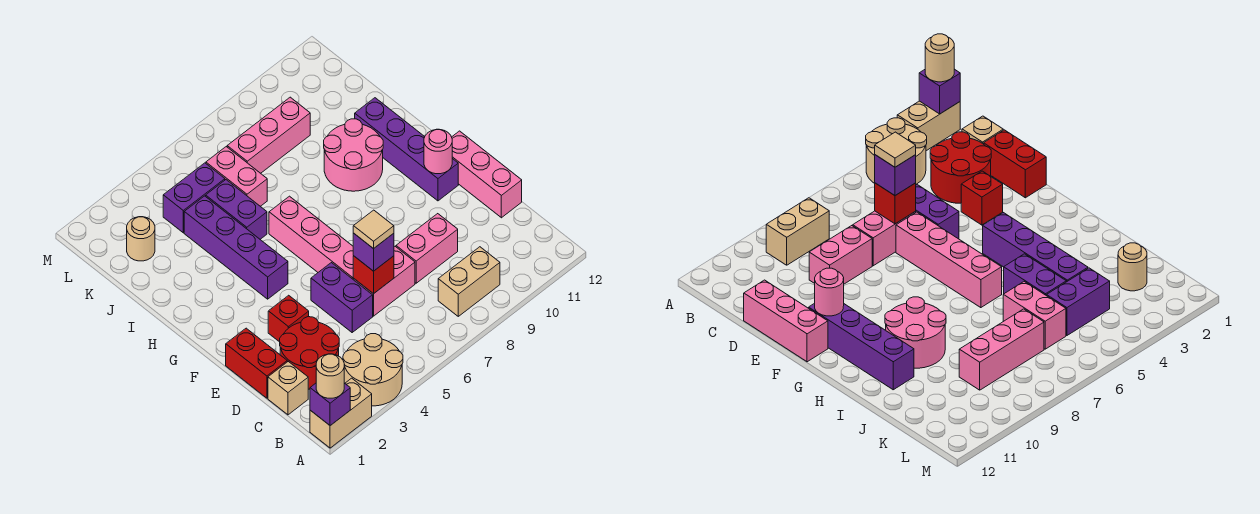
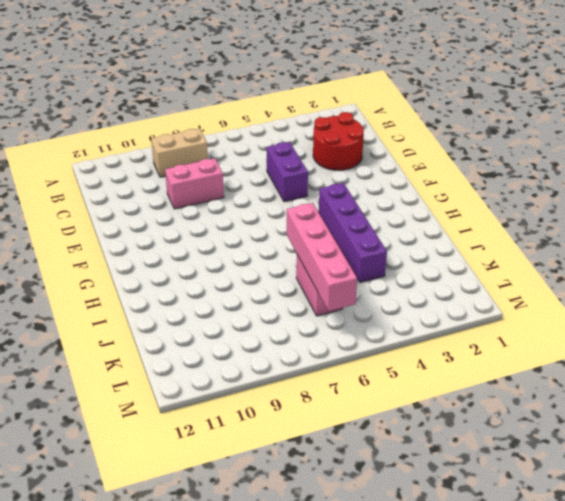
pink brick I6:L6 level 2 -> pink brick E6:H6 level 1
none -> tan brick A1:A2 level 1
none -> tan round brick A3:B4 level 1
none -> tan brick C1 level 1

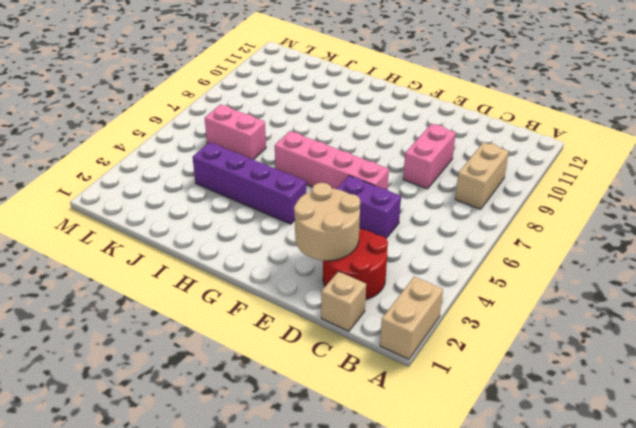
tan round brick D2:E3 level 2 -> tan round brick A3:B4 level 1
none -> red brick D1:E1 level 1
none -> pink brick D6:D7 level 1
none -> pink brick D12:F12 level 1

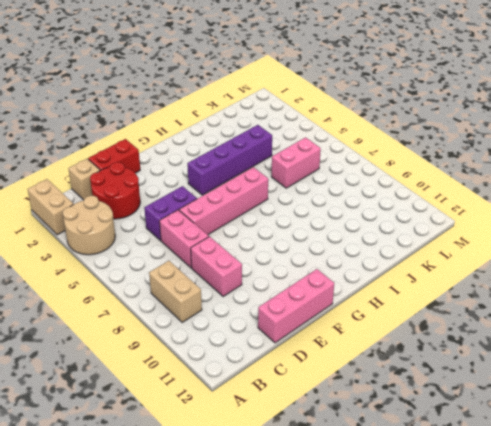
none -> red brick E3 level 1
none -> purple brick F11:I11 level 1
none -> pink round brick H9:I10 level 1

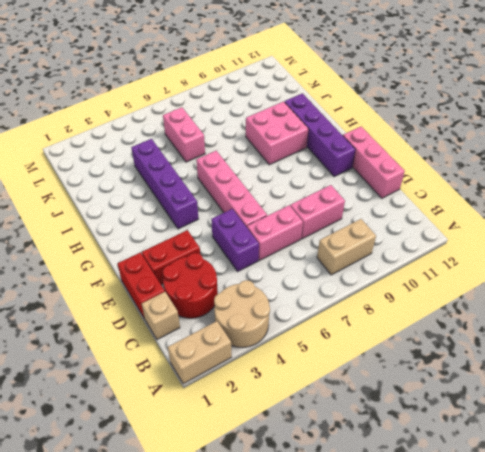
red brick E2:E3 level 1 -> red brick E3 level 1
pink brick H9:I10 level 1 -> pink round brick H9:I10 level 1
none -> purple brick I5:J5 level 1
none -> tan round brick K2 level 1
none -> purple brick K4:K5 level 1

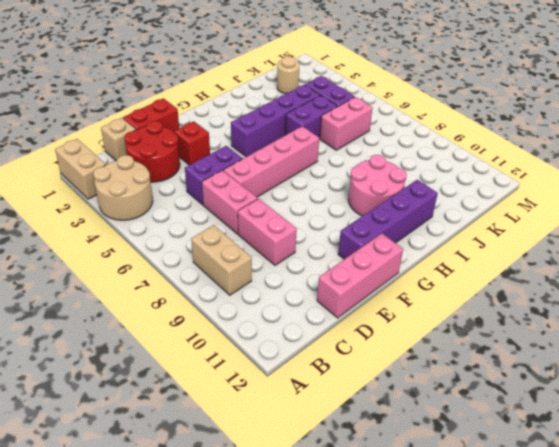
none -> pink brick K7:K9 level 1
none -> purple brick A1 level 2
none -> red brick D6 level 2

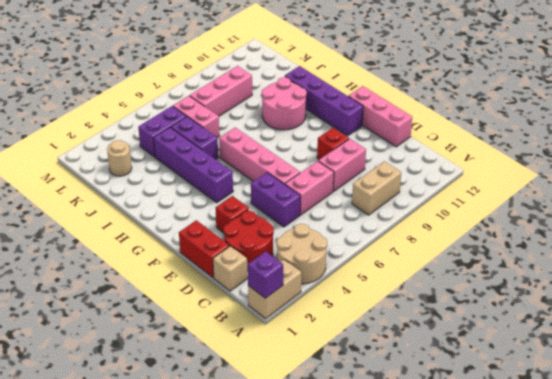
red brick E9 level 1 -> red brick D6 level 2
none -> pink round brick F11 level 2
none -> tan round brick A1 level 3
none -> purple brick D6 level 3

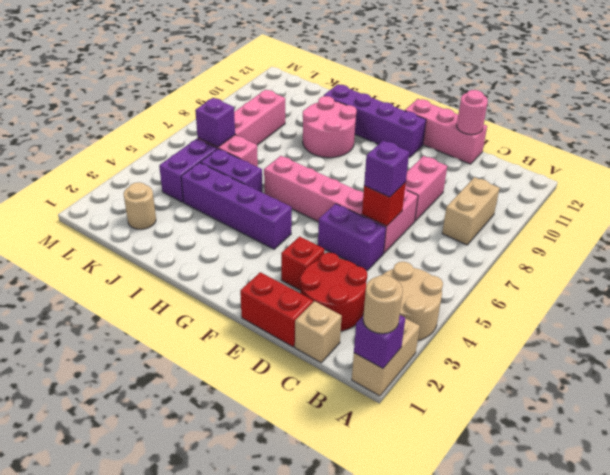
pink round brick D12 level 2 -> pink round brick F11 level 2
purple brick K6 level 2 -> none
none -> tan tile D6 level 4

